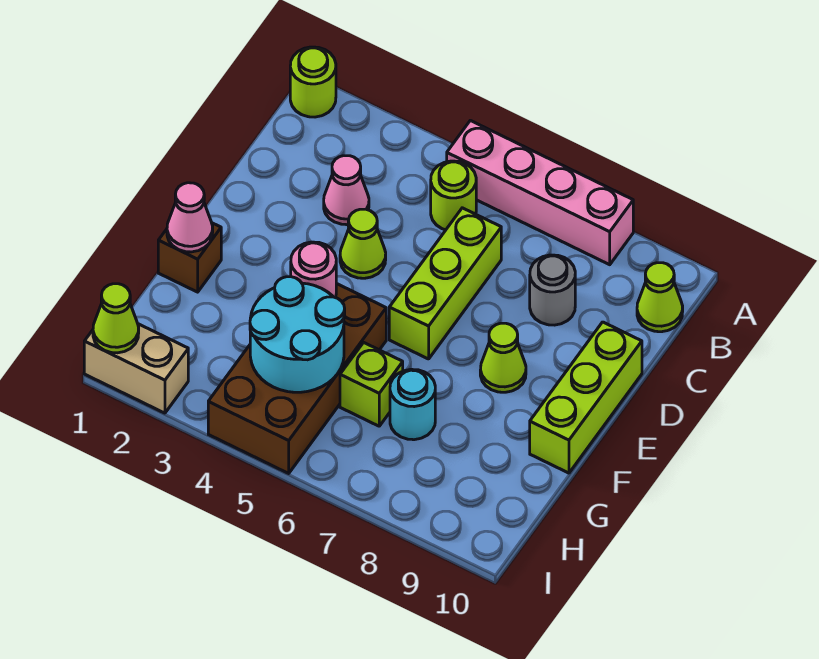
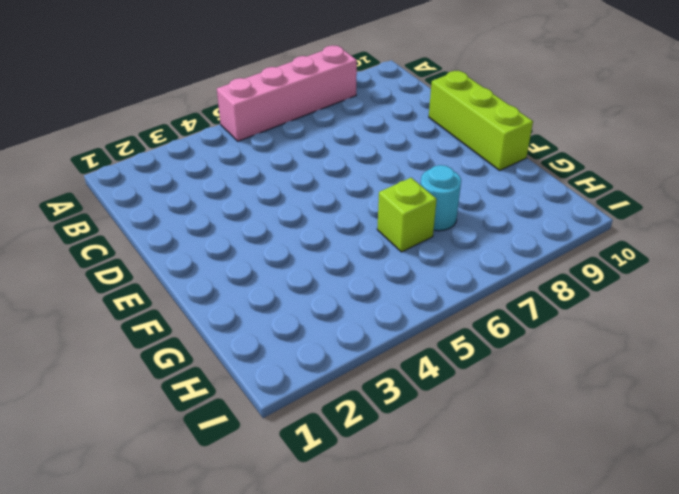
none -> lime round brick A1 level 1
none -> lime round brick B5 level 1
none -> lime cone B10 level 1

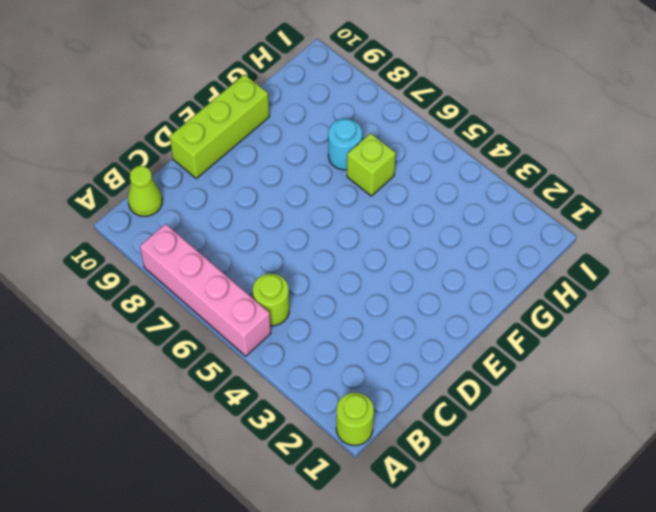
none -> pink cone C3 level 1
none -> lime brick C6:E6 level 1
none -> grey round brick C8 level 1

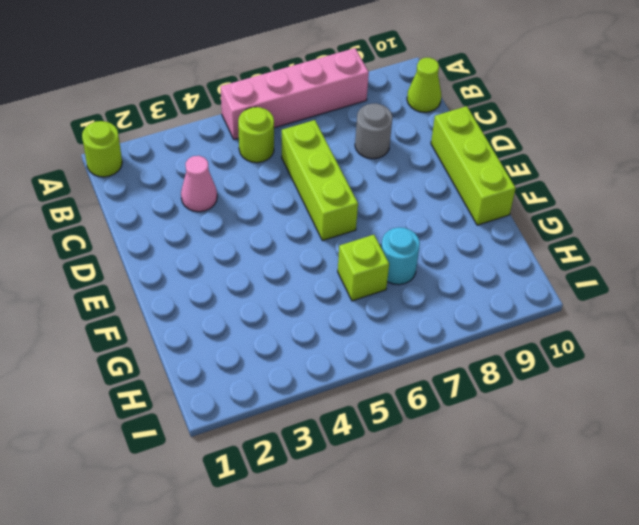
none -> lime cone D4 level 1
none -> lime cone E8 level 1
none -> brown brick F1 level 1

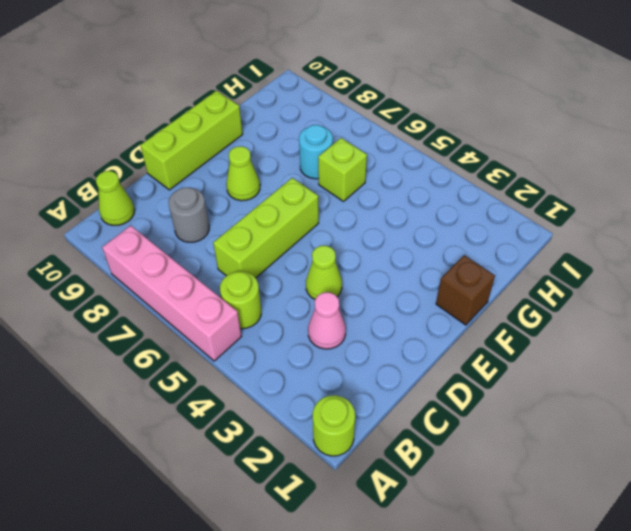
none -> brown brick F4:I5 level 1
none -> tan brick I1:I2 level 1
none -> pink cone F1 level 2

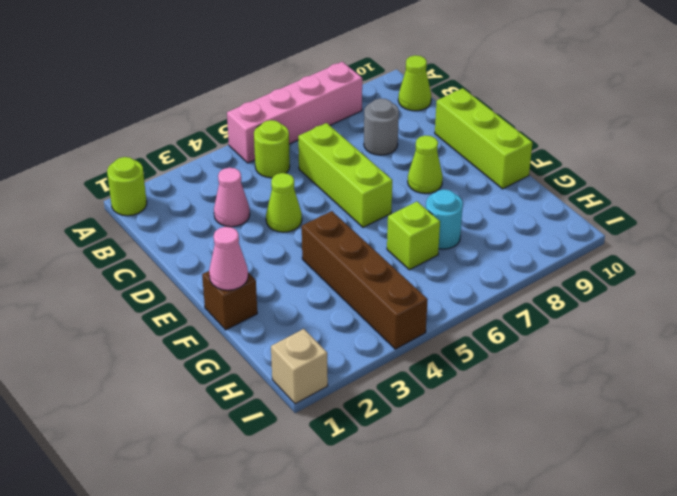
brown brick F4:I4 level 1 -> brown brick F4:I5 level 1
tan brick I1 level 1 -> tan brick I1:I2 level 1
none -> pink round brick F4 level 2
none -> cyan round brick G4:H5 level 2
none -> lime cone I1 level 2

